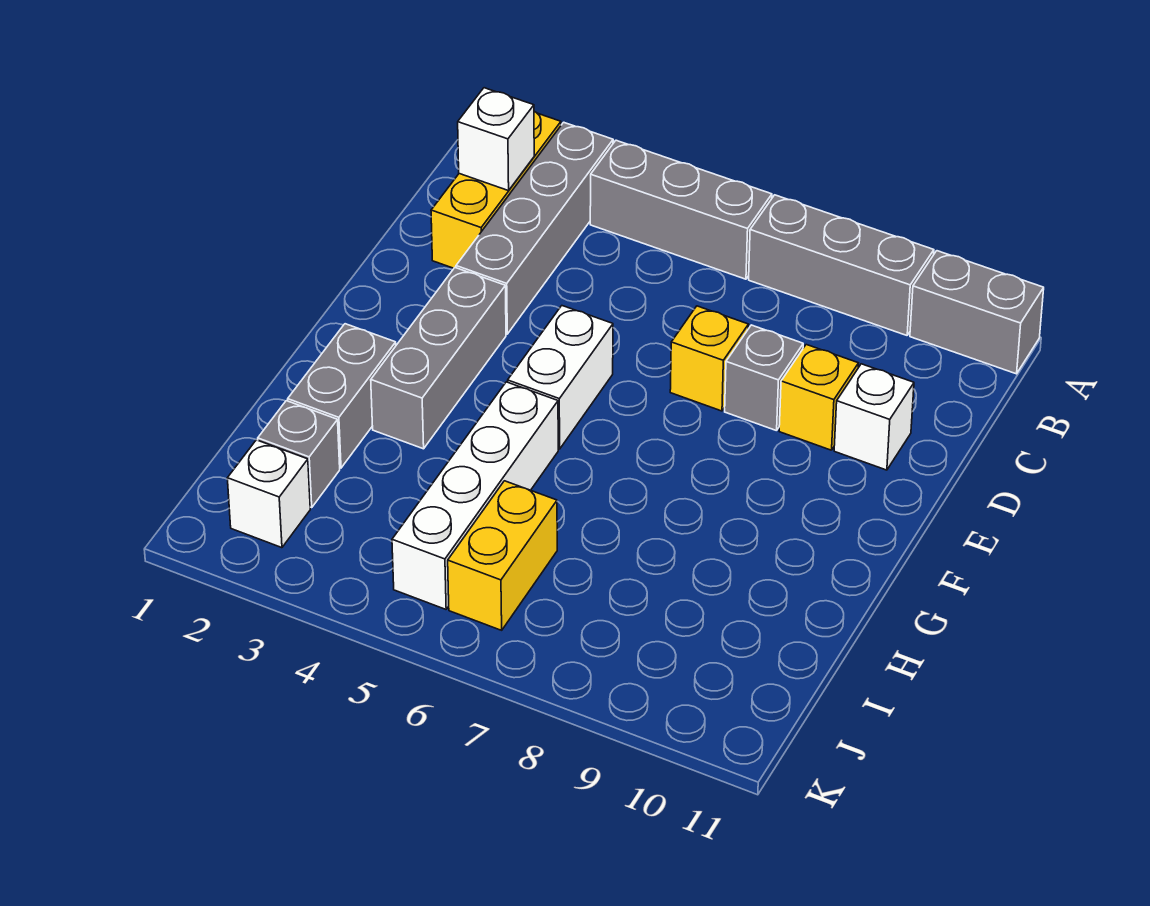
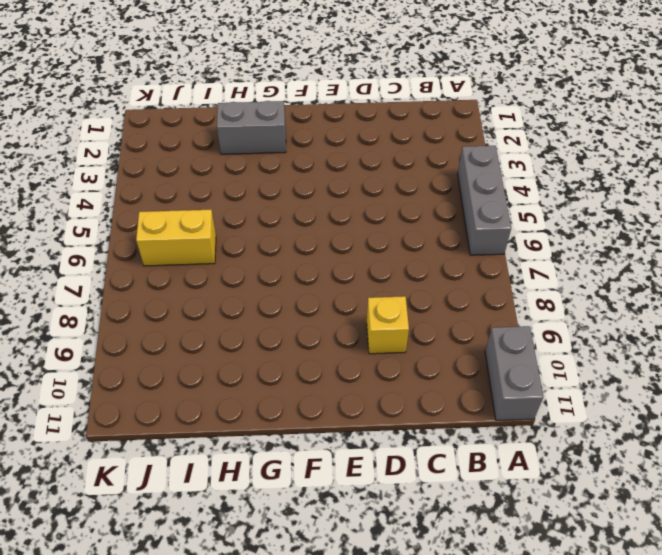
none -> yellow brick A2:C2 level 1
none -> grey brick A3:D3 level 1
none -> grey brick A7:A9 level 1

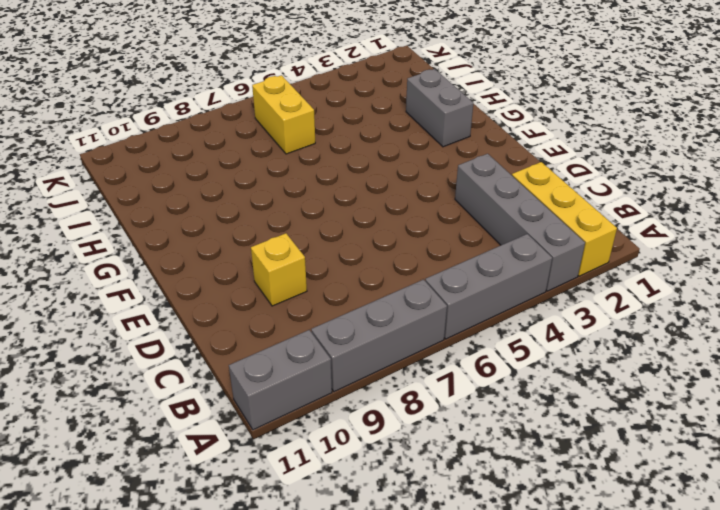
none -> yellow brick D7 level 1
none -> grey brick D8 level 1
none -> white brick D10 level 1

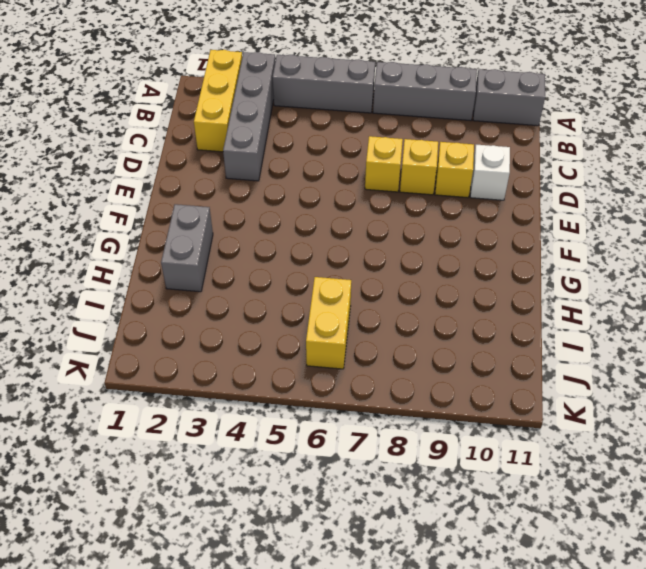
yellow brick D8 level 1 -> grey brick D8 level 1
none -> grey brick E3:G3 level 1
none -> white brick E5:F5 level 1
none -> white brick G5:J5 level 1

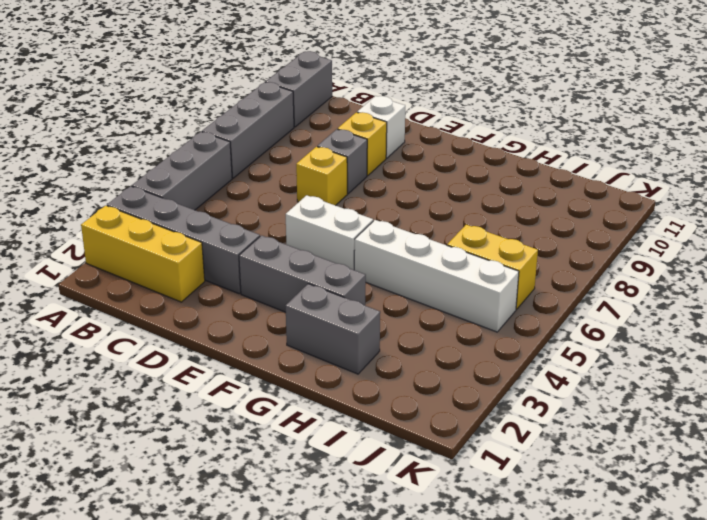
none -> grey brick I2 level 1
none -> white brick J2 level 1
none -> white brick B2 level 2

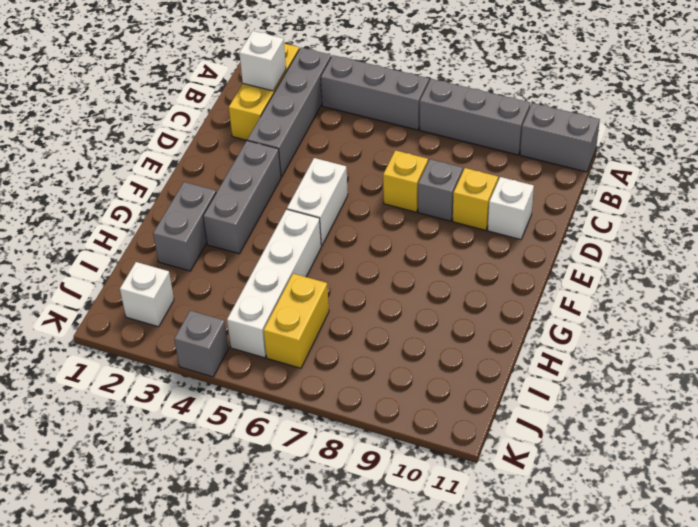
grey brick K4 level 1 -> grey brick I2 level 1

